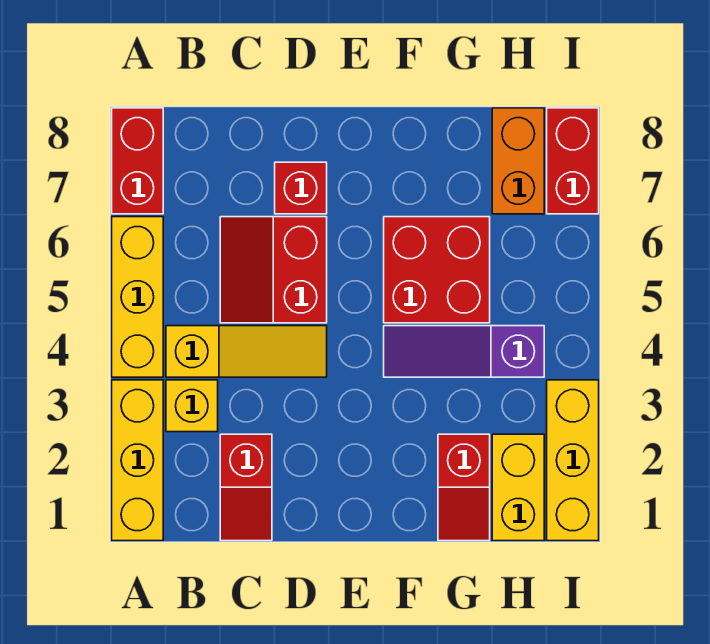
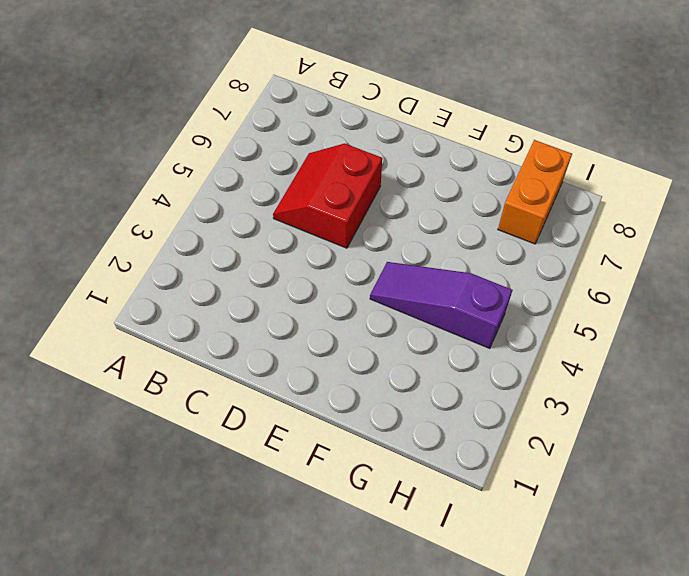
none -> yellow brick A1:A3 level 1
none -> yellow brick A4:A6 level 1
none -> red brick A7:A8 level 1

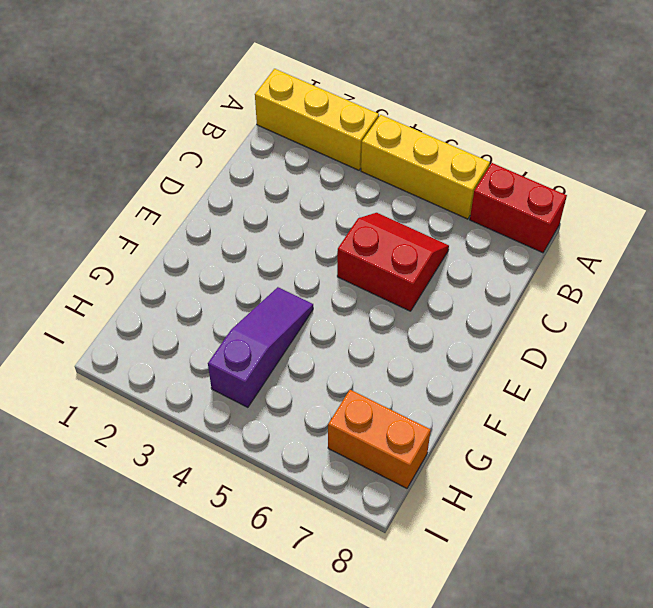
none -> yellow brick B3 level 1
none -> yellow slope B4:D4 level 1 top B
none -> red slope C1:C2 level 1 top 2

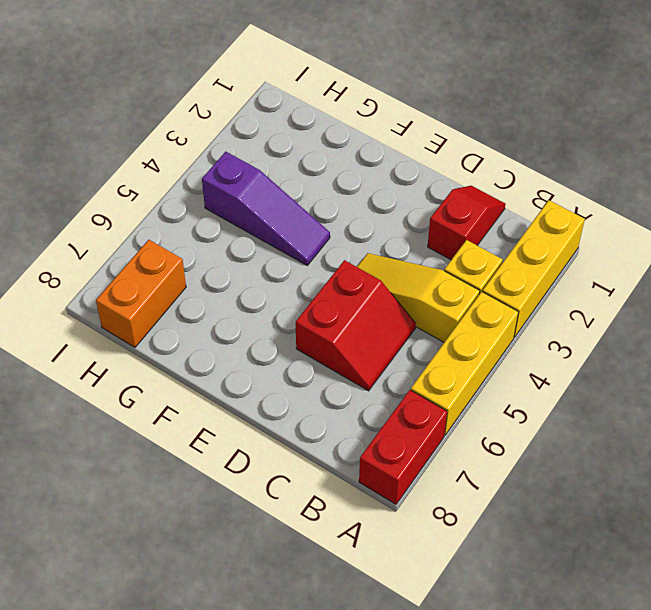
none -> red brick D7 level 1
none -> red brick F5:G6 level 1
none -> red slope G1:G2 level 1 top 2

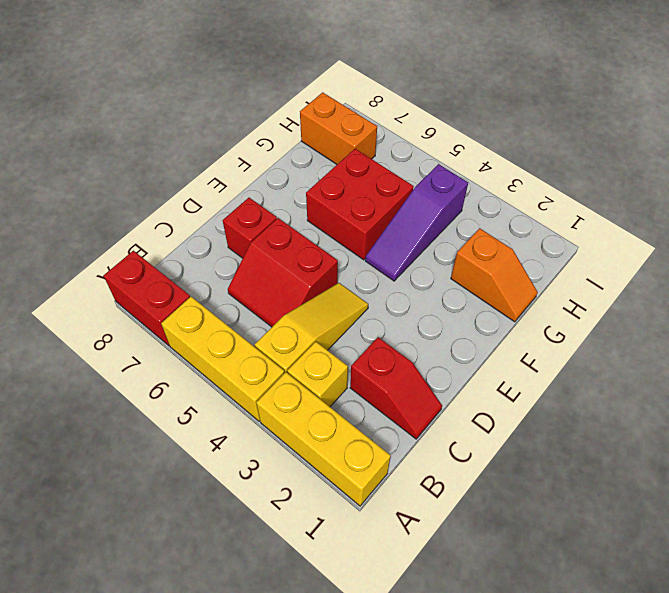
orange slope G1:G2 level 1 top 2 -> red slope G1:G2 level 1 top 2
none -> yellow brick H1:H2 level 1
none -> yellow brick I1:I3 level 1
none -> red brick I7:I8 level 1

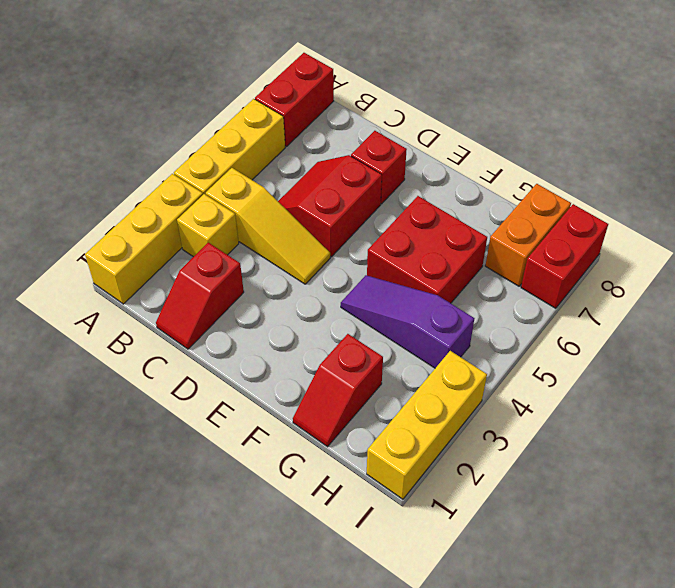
none -> yellow brick H1:H2 level 1

